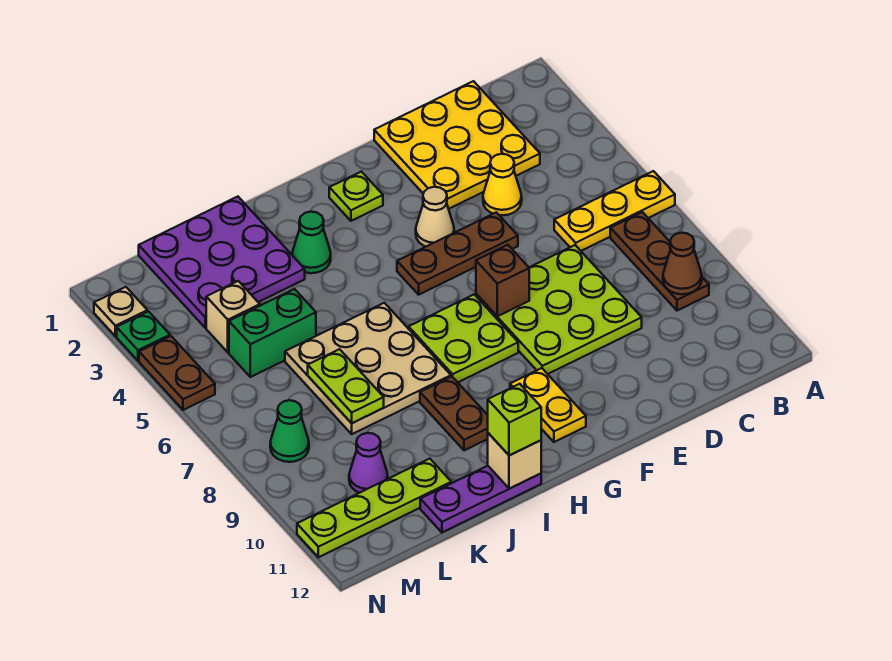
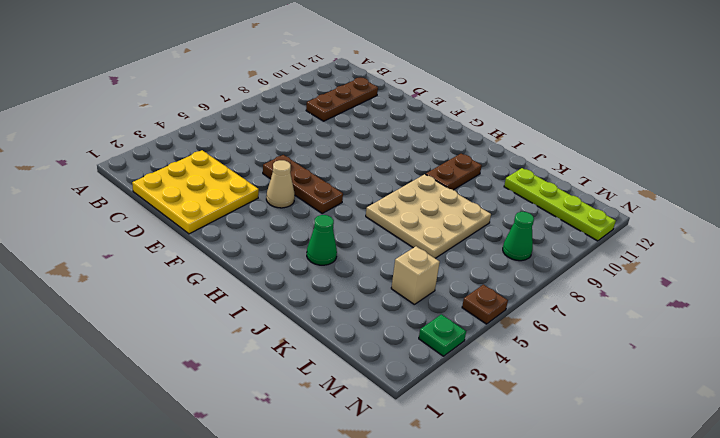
brown plate C9:C11 level 1 -> brown plate B7:B9 level 1
brown plate N5 level 1 -> brown plate N4:N5 level 1
none -> yellow plate A6:C6 level 1
none -> yellow cone D4 level 1
none -> lime plate D7:F9 level 1

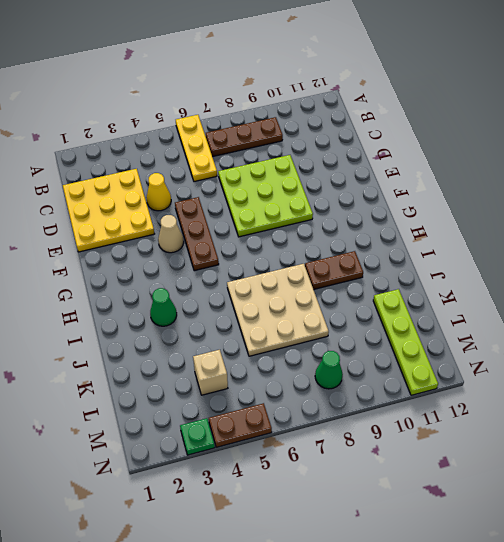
none -> lime plate G2 level 1
none -> lime plate G7:H8 level 1
none -> yellow plate G10:G11 level 1

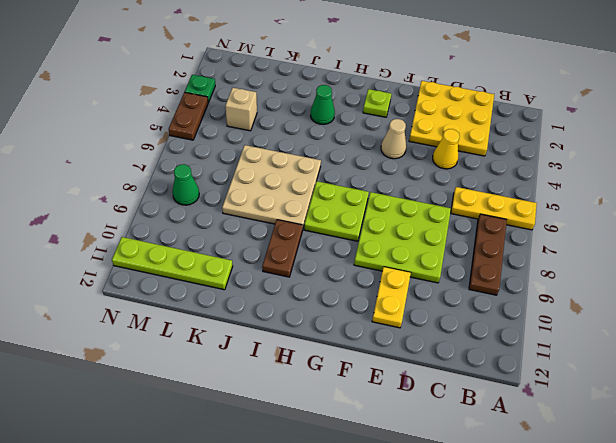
yellow plate E10:E11 level 1 -> yellow plate G10:G11 level 1
none -> brown plate E5:G5 level 1
none -> purple plate I12:K12 level 1
none -> purple plate J1:L3 level 1

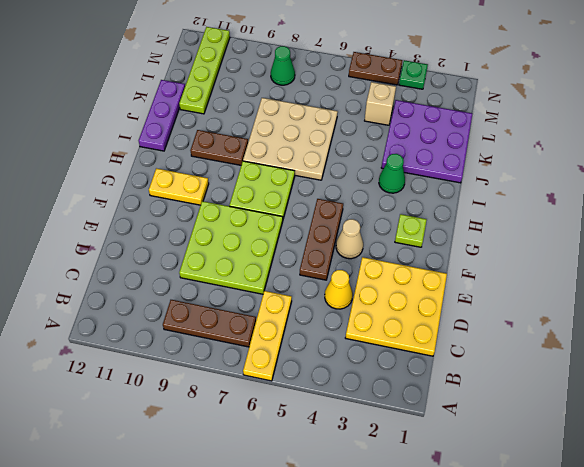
none -> green brick K5:L5 level 1
none -> purple cone L10 level 1
none -> tan plate N2 level 1

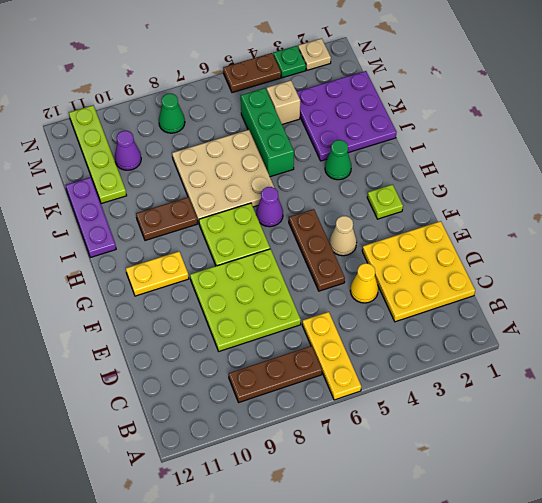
purple cone H6 level 1 -> none
green brick J5:L5 level 1 -> green brick K5:L5 level 1
none -> brown cone B9 level 2
none -> brown brick F7 level 2
none -> tan brick I12 level 2

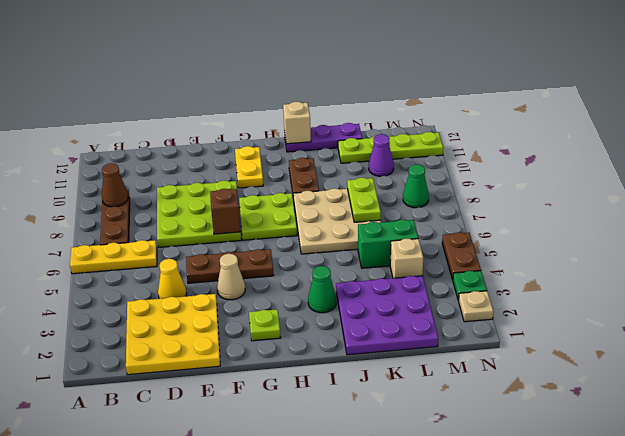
none -> lime brick I12 level 3

